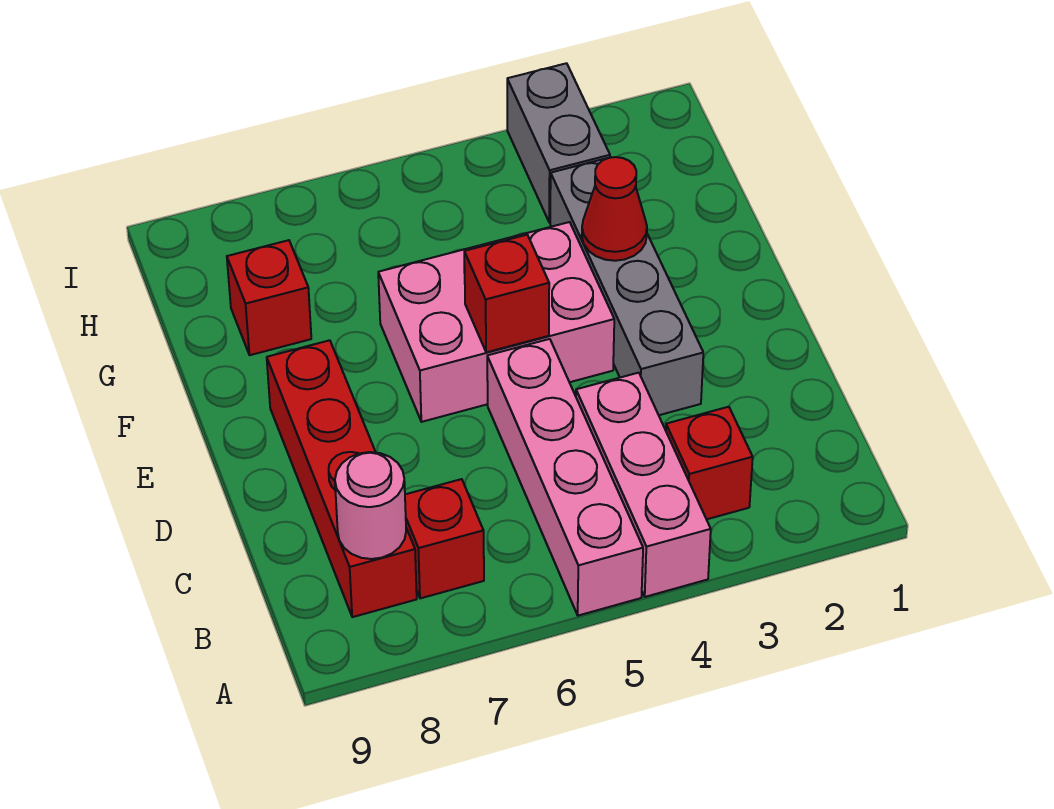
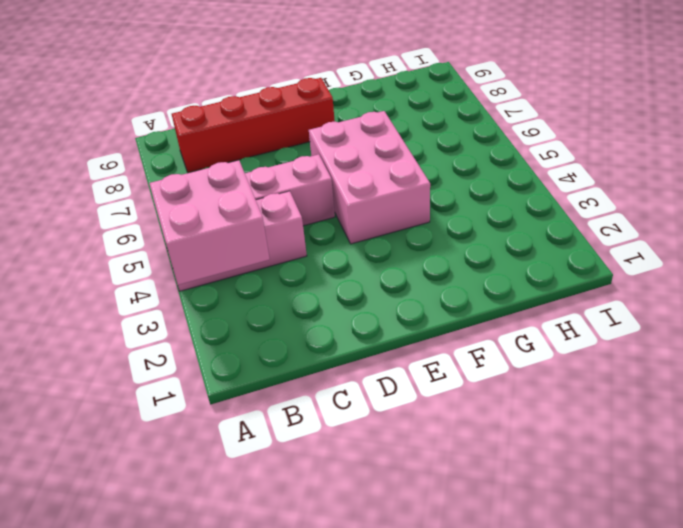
pink brick A3:B4 level 2 -> none
none -> red brick B3 level 1
none -> red brick B7 level 1
none -> grey brick D3:G3 level 1

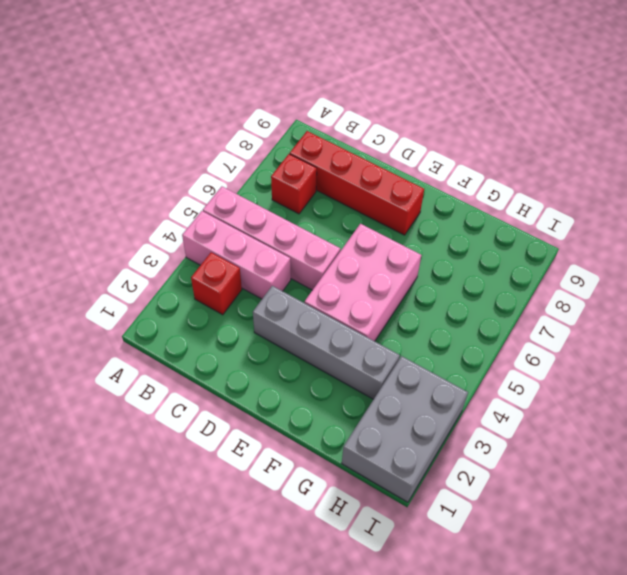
grey brick H1:I3 level 1 -> grey brick H3:I3 level 1
none -> red brick G8 level 1
none -> pink round brick B8 level 2
none -> red brick E5 level 2

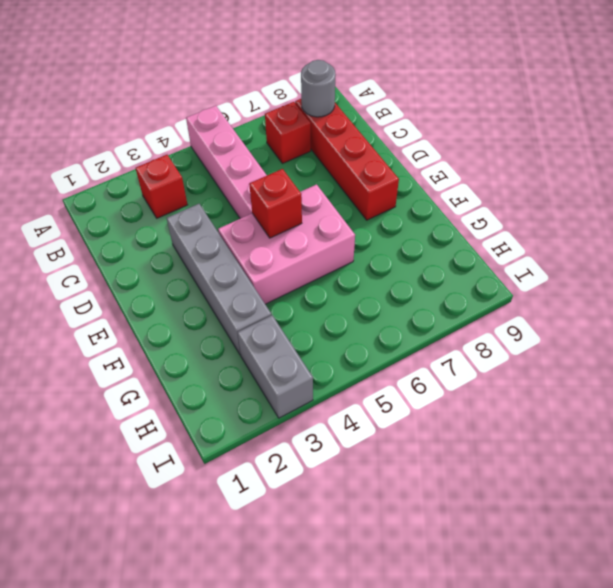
grey round brick B8 level 2 -> pink round brick B8 level 2
none -> pink brick A4:C4 level 1
none -> red brick G8 level 1
none -> red cone F3 level 2

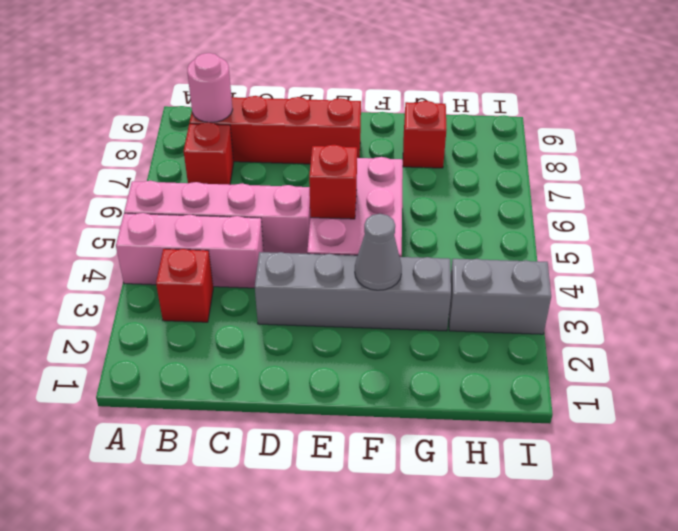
grey cone F3 level 2 -> red cone F3 level 2

